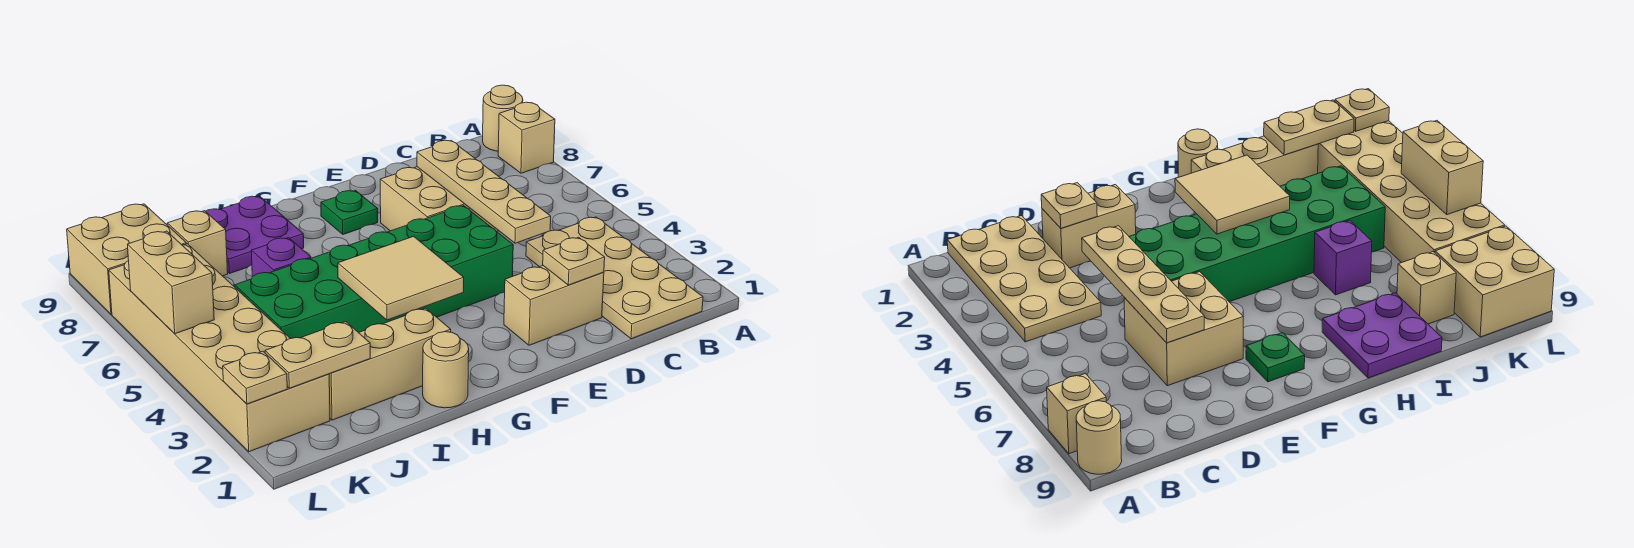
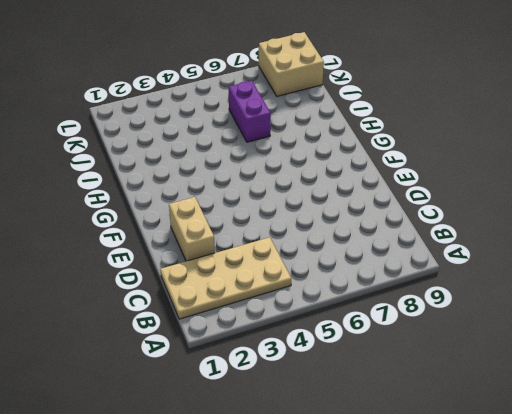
purple brick I6:J6 level 1 -> purple brick I6 level 1
none -> tan brick A8 level 1
none -> tan round brick A9 level 1
none -> tan brick D6:E7 level 1

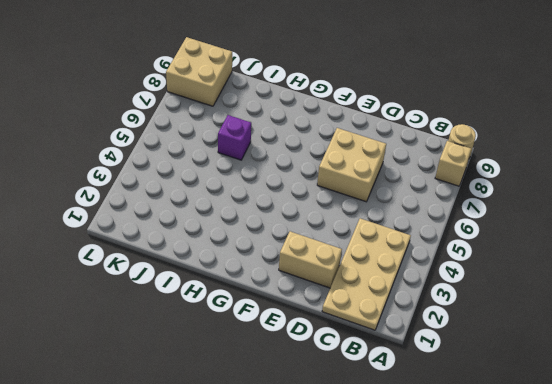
none -> green brick E4:J5 level 1
none -> green plate F8 level 1
none -> tan round brick H1 level 1

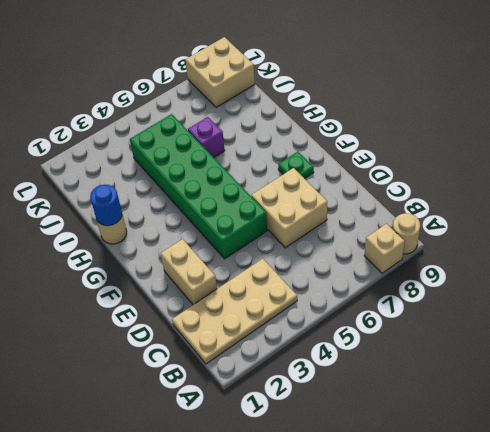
blue round brick H1 level 2 -> none
none -> tan brick H2:J2 level 1
none -> purple plate H8:I9 level 1
none -> tan brick J8 level 1

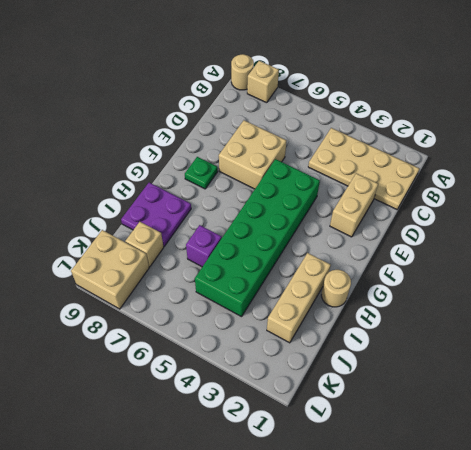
none -> tan brick K2:L7 level 1
none -> tan plate D2 level 2
none -> tan plate D4:D7 level 2

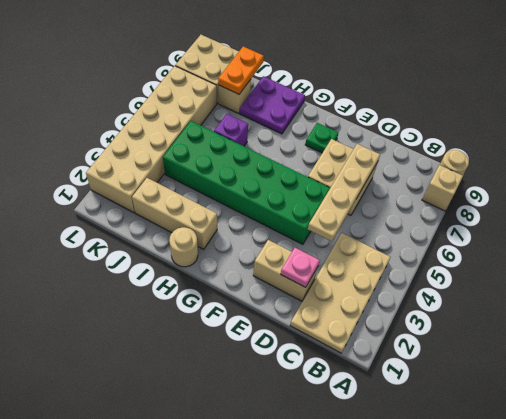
pink plate D2 level 2 -> tan plate D2 level 2
orange plate J8:J9 level 2 -> none
none -> tan tile G3:H4 level 2
none -> tan plate J2:K2 level 2
none -> tan plate L2 level 2

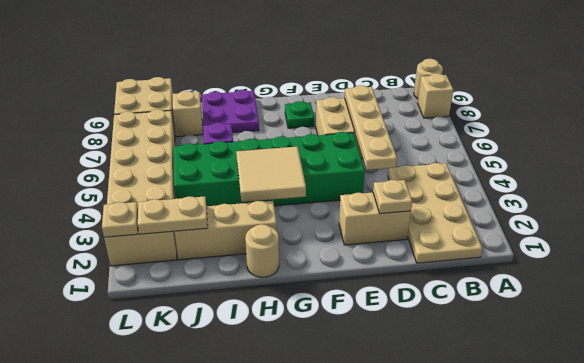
none -> tan brick L5:L6 level 2

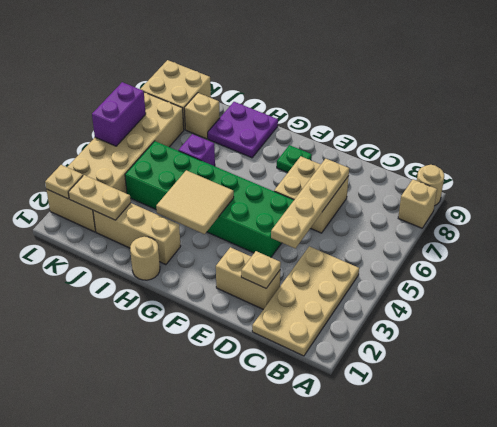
purple brick L5:L6 level 2 -> tan brick L5:L6 level 2

